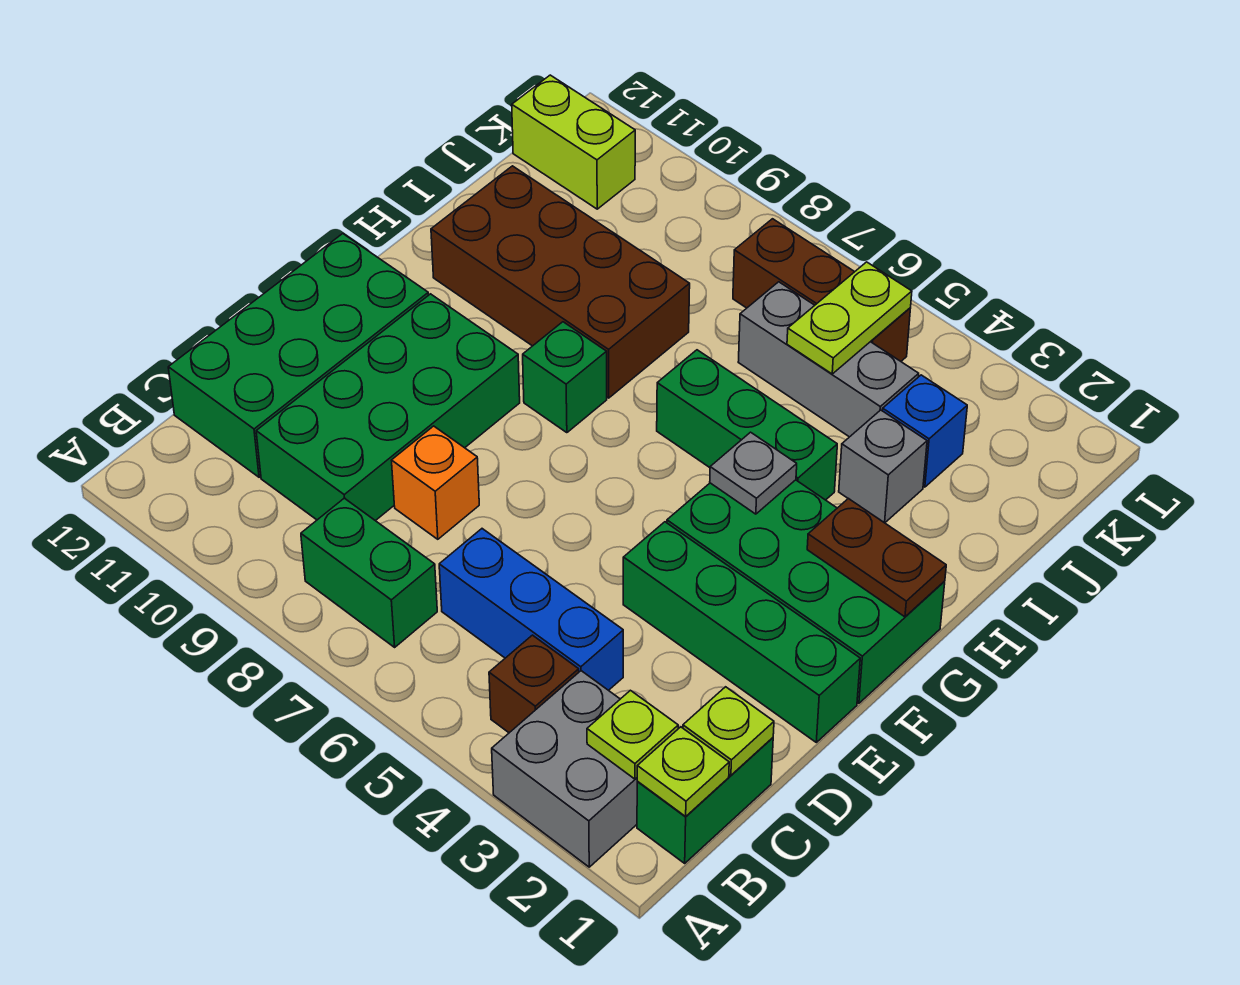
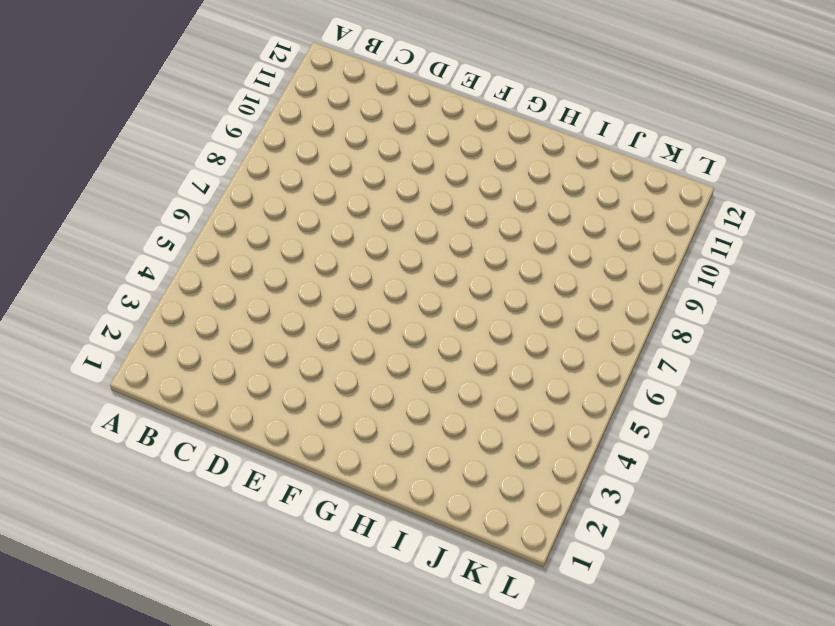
none -> grey brick A2:B3 level 1
none -> green brick B1:C1 level 1
none -> brown brick B4 level 1

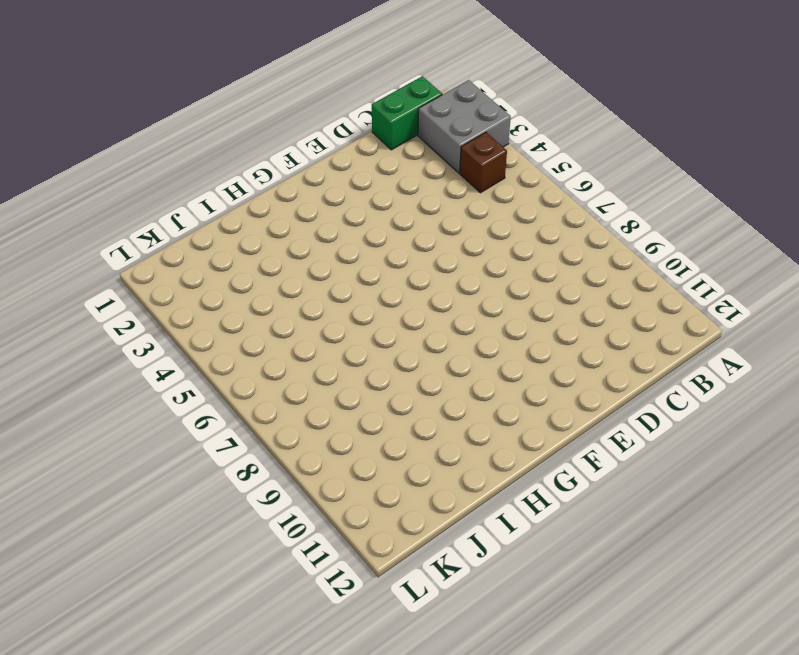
none -> green brick B7:B8 level 1
none -> blue brick C4:C6 level 1
none -> green brick C9:F10 level 1

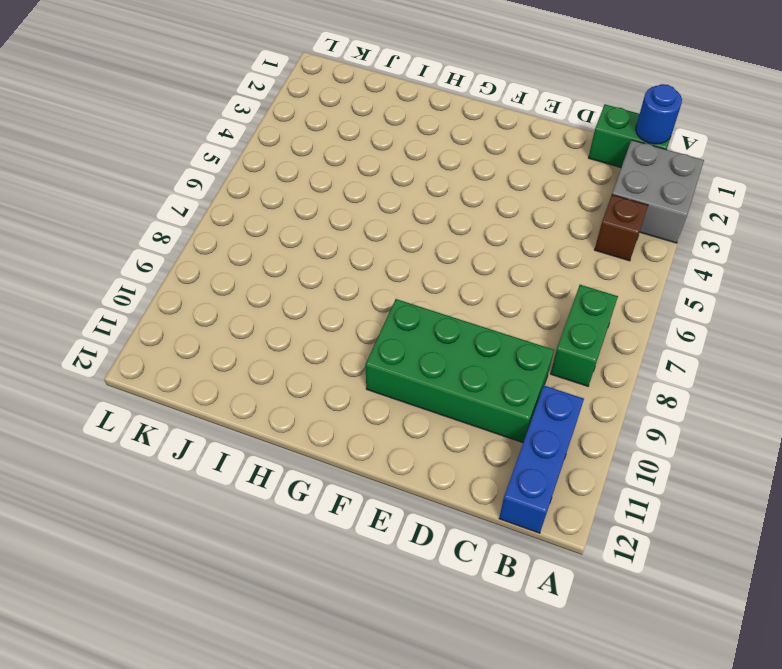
blue round brick B1 level 2 -> lime plate B1 level 2
blue brick B10:B12 level 1 -> blue brick C4:C6 level 1
none -> green brick C11:F12 level 1
none -> orange brick D8 level 1
none -> green brick E1:E4 level 1

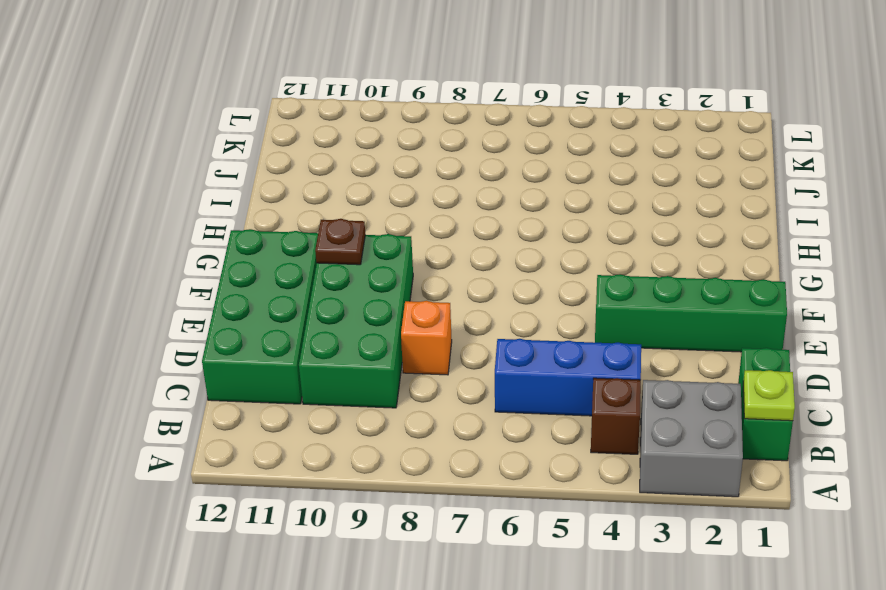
brown plate F10 level 2 -> none
none -> green brick B7:B8 level 1
none -> green brick F1:G4 level 1
none -> green brick G8 level 1

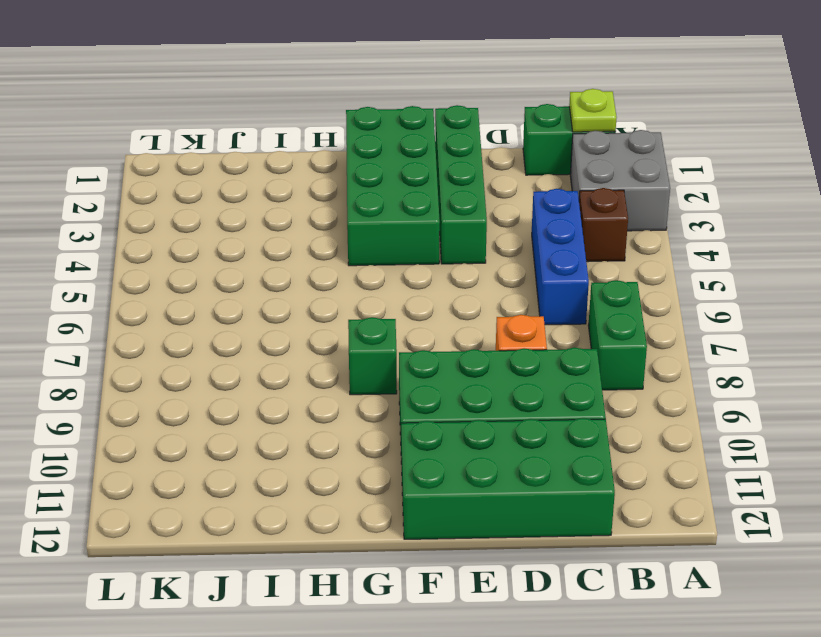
none -> green brick H4:H6 level 1
none -> brown brick H8:I11 level 1
none -> grey brick I3 level 1

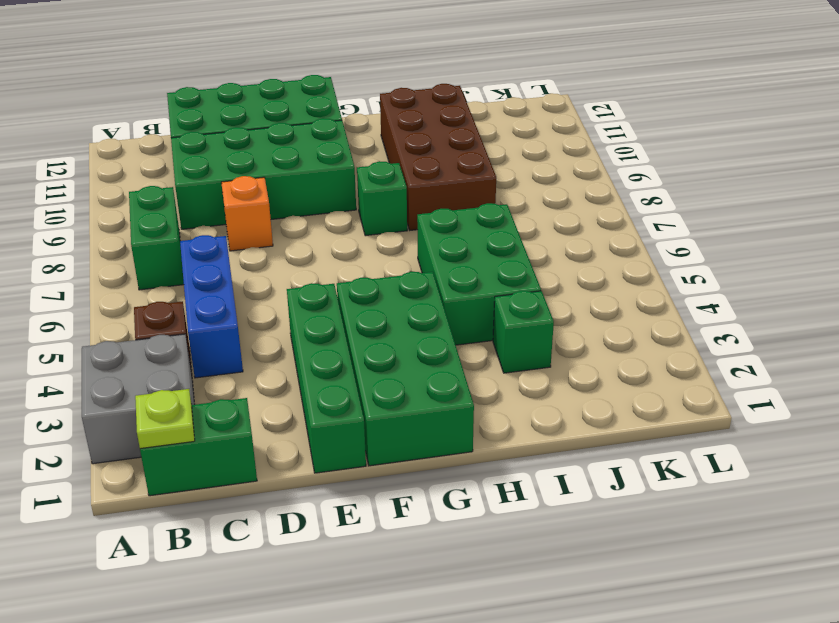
green brick H4:I6 level 1 -> green brick H4:H6 level 1
green brick I3 level 1 -> grey brick I3 level 1
none -> blue brick J3 level 1
none -> grey brick J4:J6 level 1
none -> brown brick K5:K7 level 1

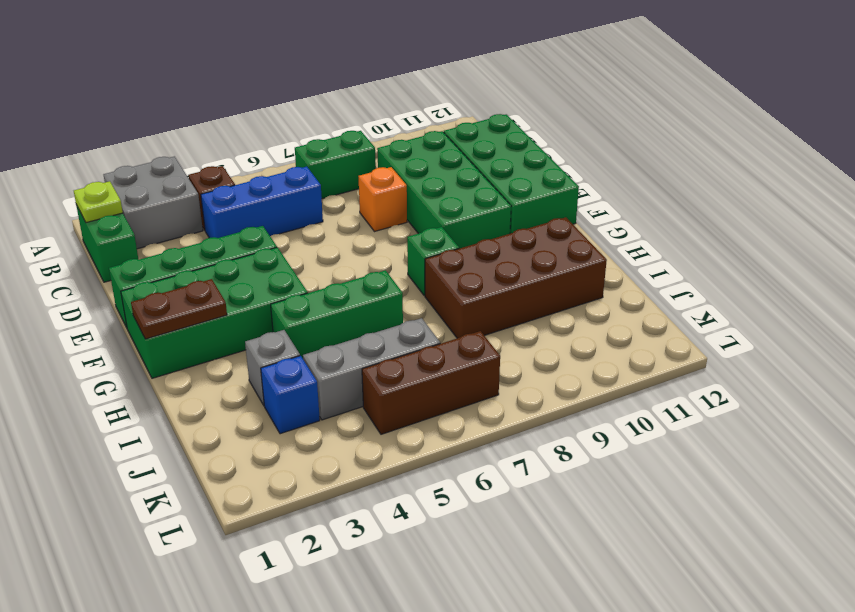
none -> lime brick K11:K12 level 1
none -> lime plate B2 level 2
none -> lime plate C1 level 2

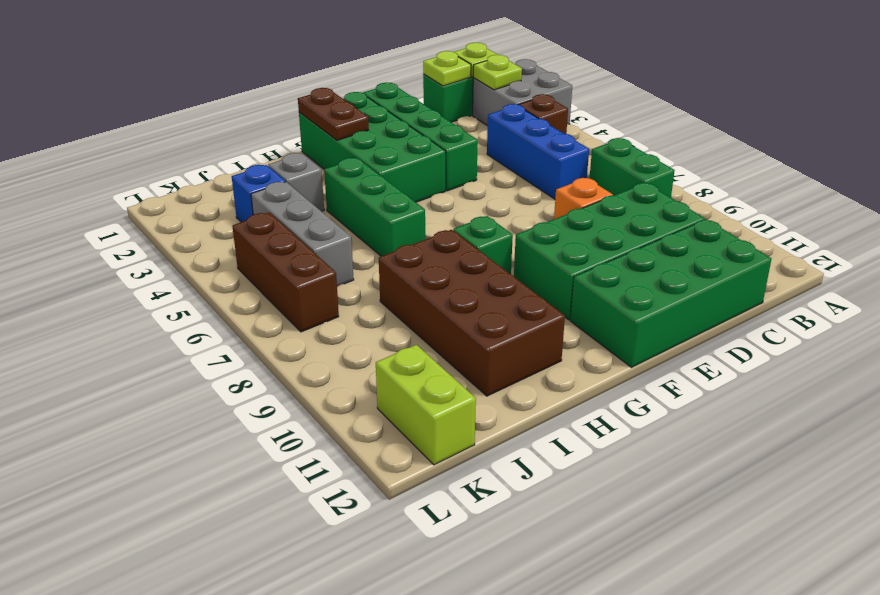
none -> grey plate G4 level 2
none -> lime plate J5:K5 level 2

